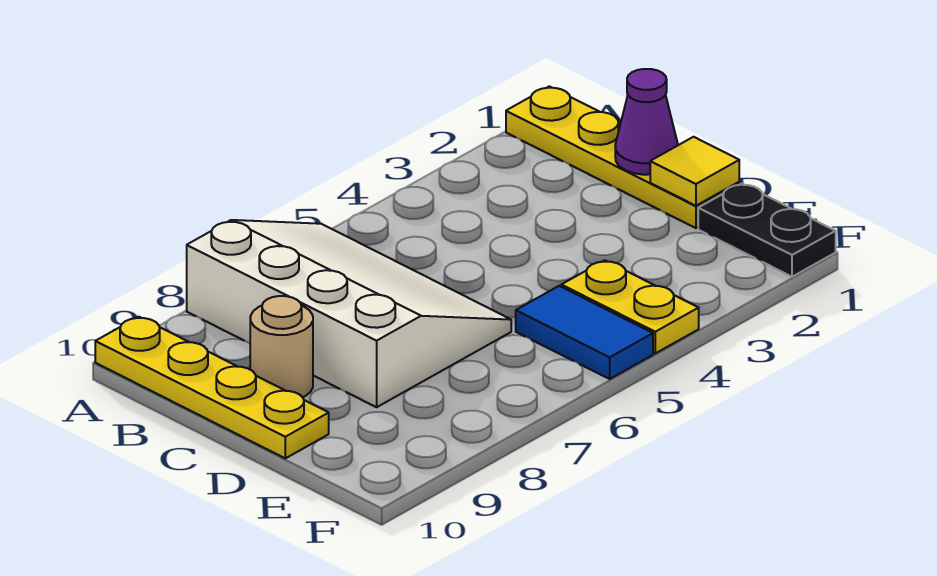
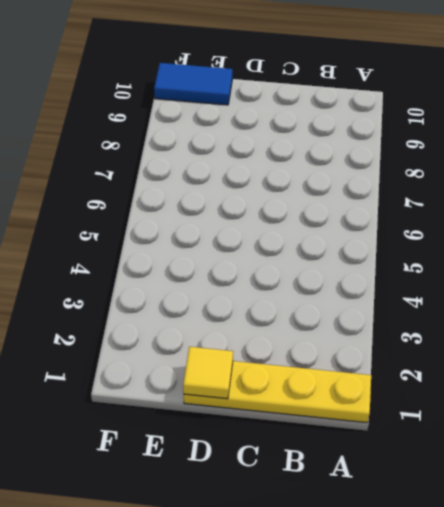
blue tile E10:F10 level 1 -> blue tile E5:F5 level 1
none -> white slope A6:D8 level 1 top 8
none -> yellow plate A10:D10 level 1

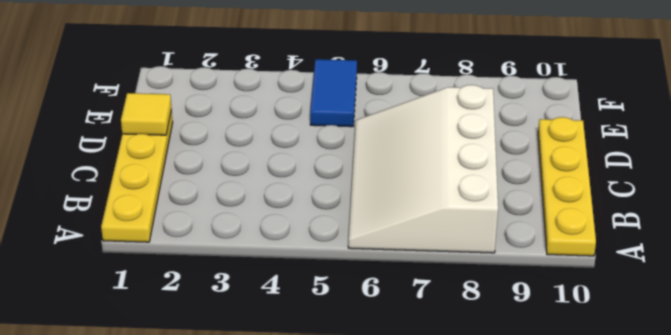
none -> tan round brick C9 level 1
none -> black plate E1:F1 level 1

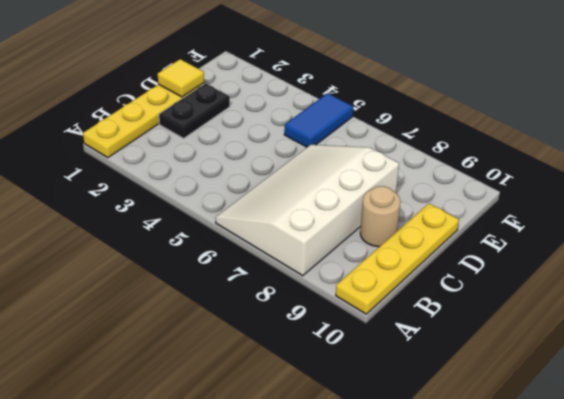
black plate C2:D2 level 1 -> black plate E1:F1 level 1
none -> yellow plate E4:F4 level 1
none -> purple cone C1 level 2

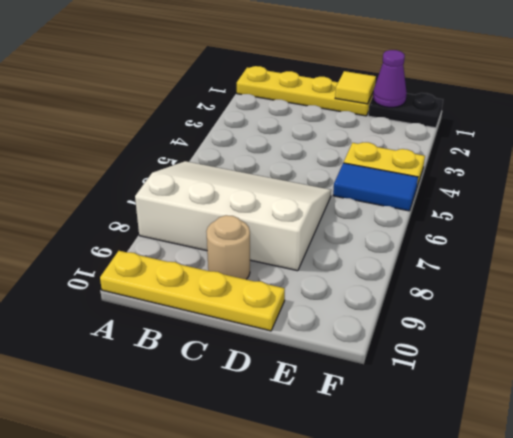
purple cone E1 level 2 -> purple cone C1 level 2

